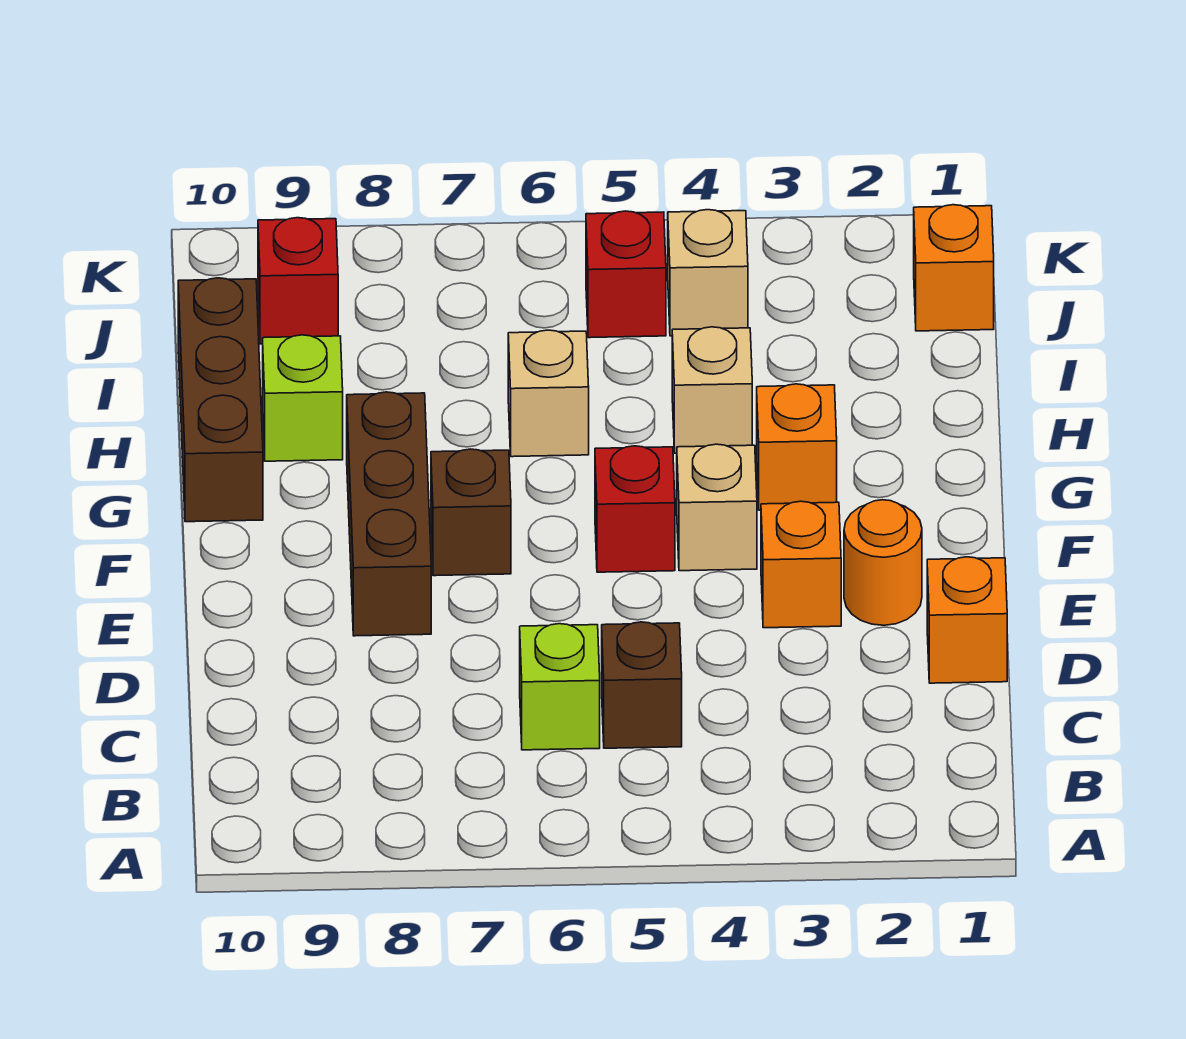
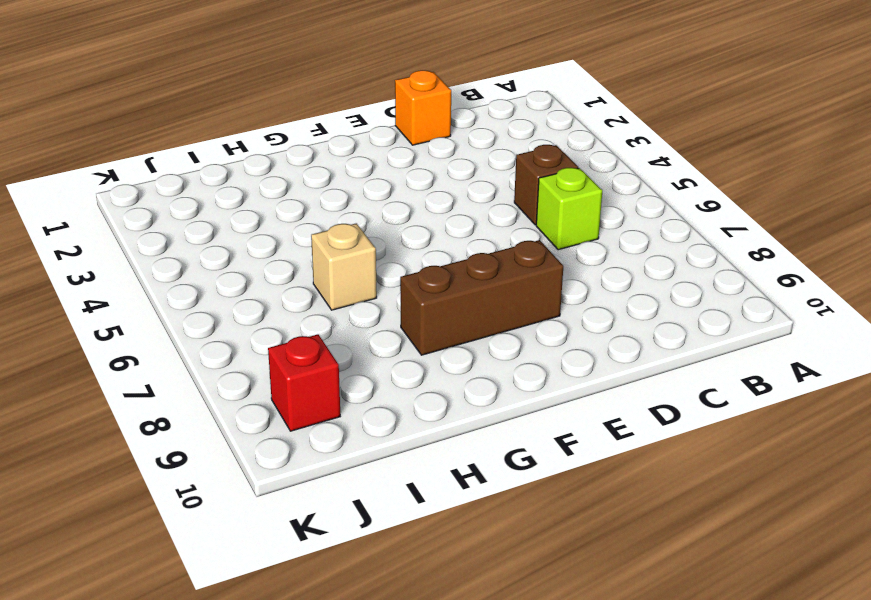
none -> orange round brick E2 level 1
none -> orange brick E3 level 1
none -> tan brick F4 level 1

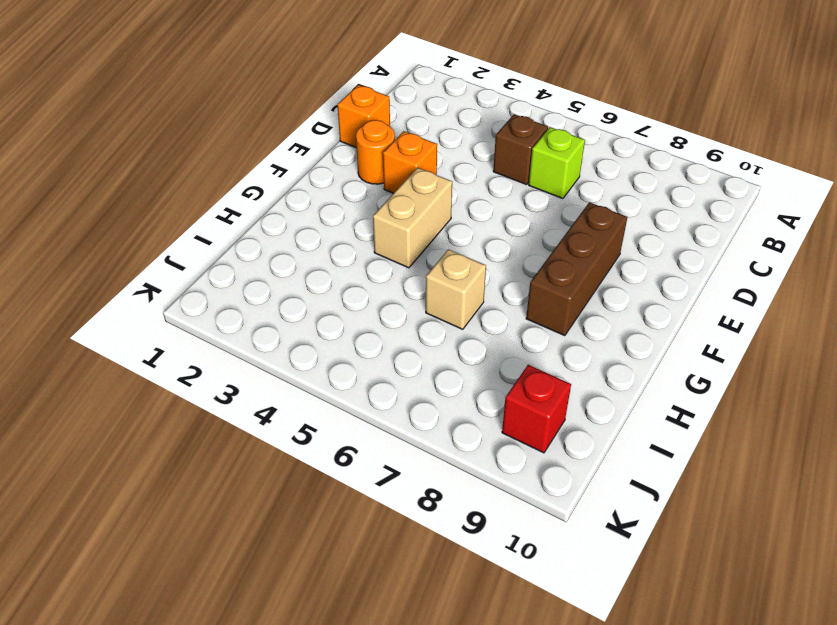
tan brick F4:G4 level 1 -> tan brick F4 level 1
none -> red brick F5 level 1
none -> brown brick F7 level 1
none -> orange brick G3 level 1

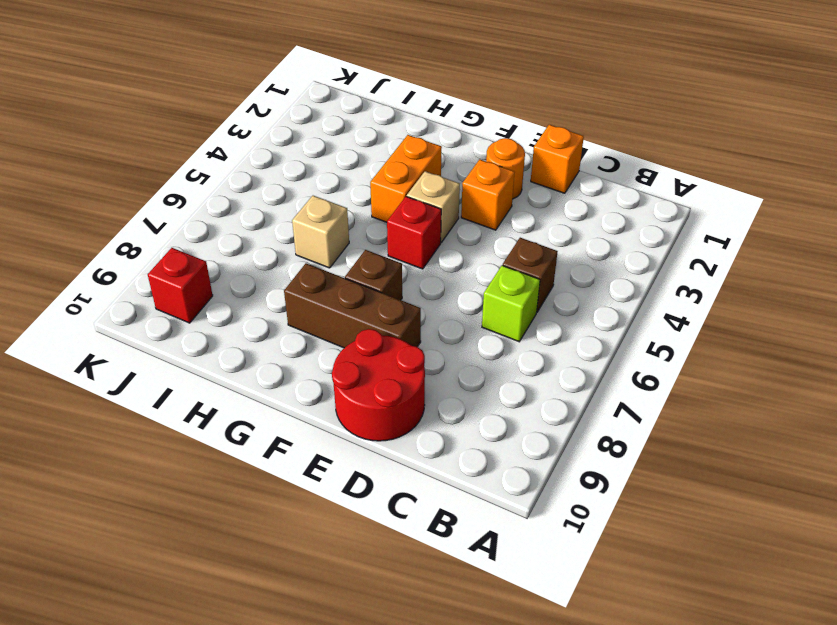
red round brick D9:E10 level 1 -> none
orange brick G3:G4 level 1 -> orange brick G3 level 1
none -> brown brick G10:I10 level 1
none -> tan brick H4 level 1
none -> lime brick H9 level 1

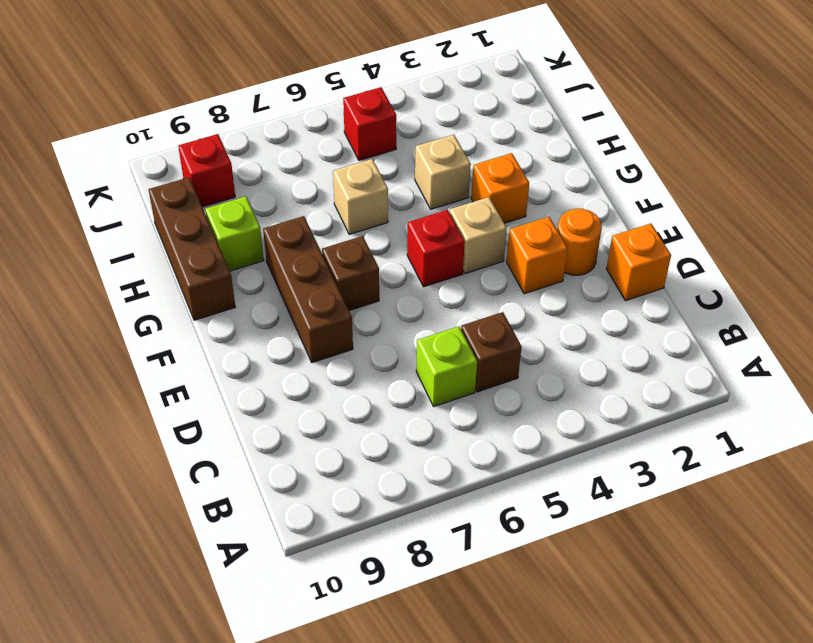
none -> orange brick J1 level 1
none -> tan brick J4 level 1

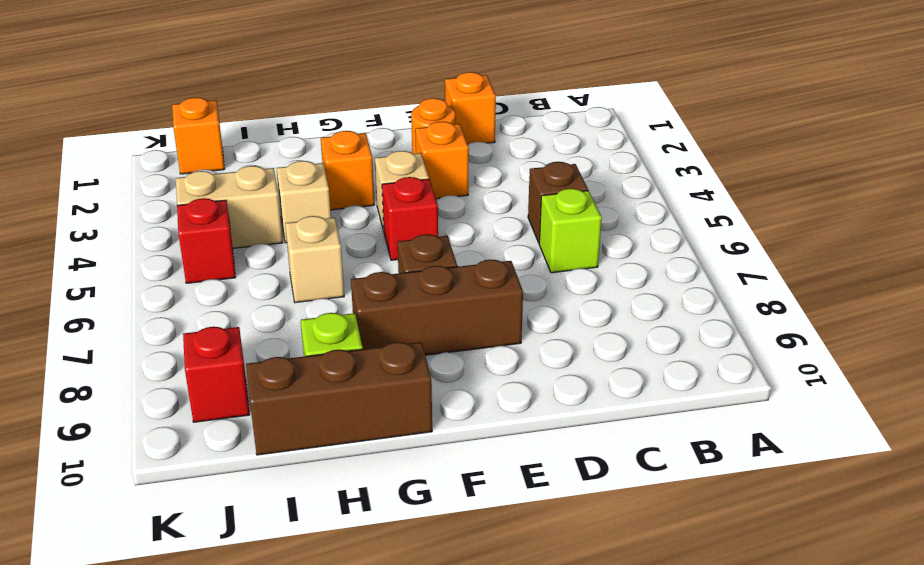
tan brick I4:J4 level 1 -> tan brick J4 level 1

